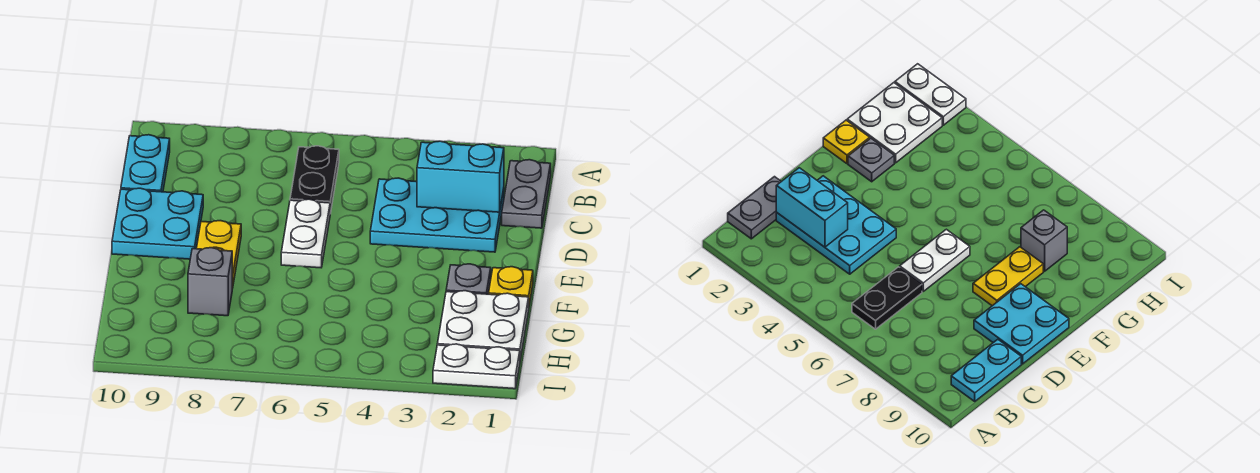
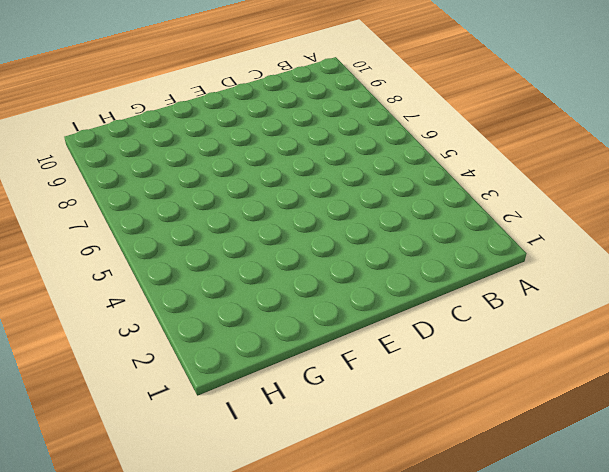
none -> grey plate B1:C1 level 1
none -> black plate B6:C6 level 1
none -> cyan plate B10:C10 level 1

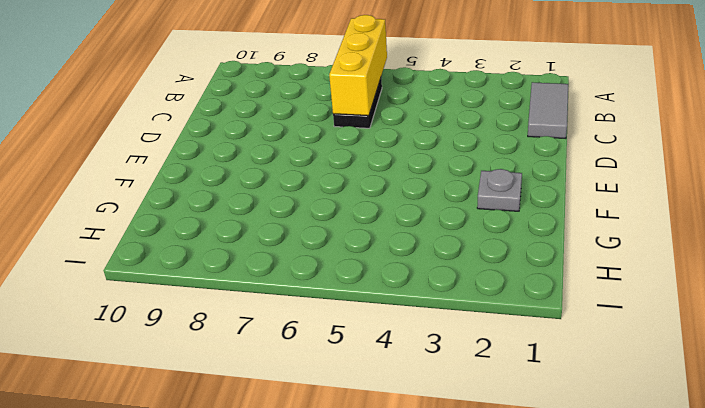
yellow brick A6:C6 level 2 -> none
grey tile B1:C1 level 1 -> grey plate B1:C1 level 1
none -> cyan plate B10:C10 level 1
none -> cyan plate C2:D4 level 1
none -> white plate D6:E6 level 1

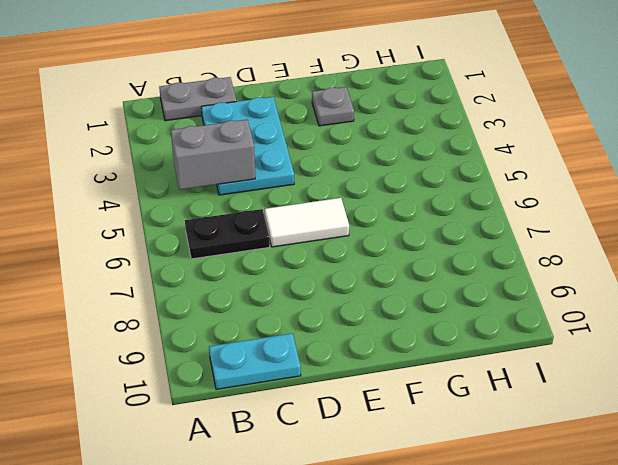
grey brick B4:C4 level 2 -> none
white tile D6:E6 level 1 -> white plate D6:E6 level 1
none -> cyan plate D9:E10 level 1
none -> yellow plate E8:F8 level 1
none -> yellow plate F1 level 1

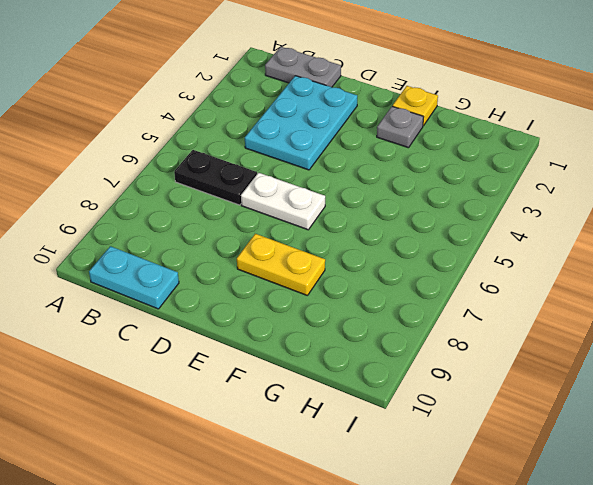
none -> cyan plate D9:E10 level 1
none -> white plate G1:H2 level 1
none -> grey brick G8 level 1

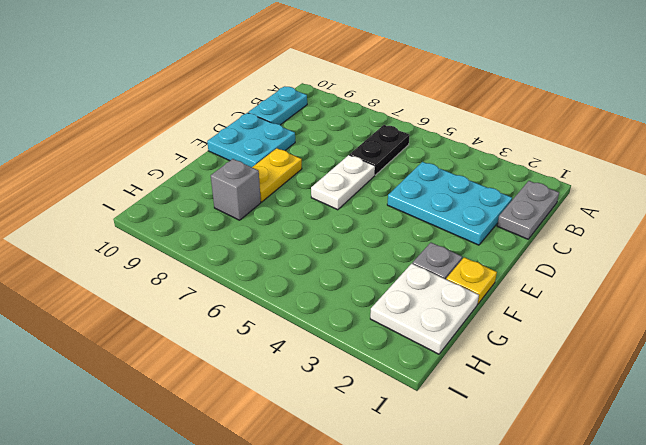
none -> white plate I1:I2 level 1
none -> cyan brick C2:C3 level 2

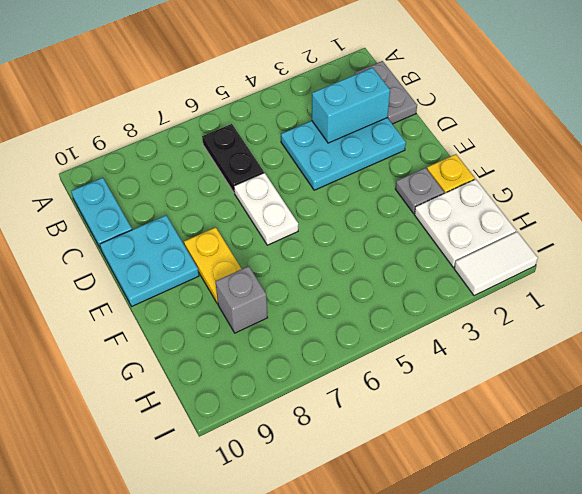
white tile I1:I2 level 1 -> white plate I1:I2 level 1

